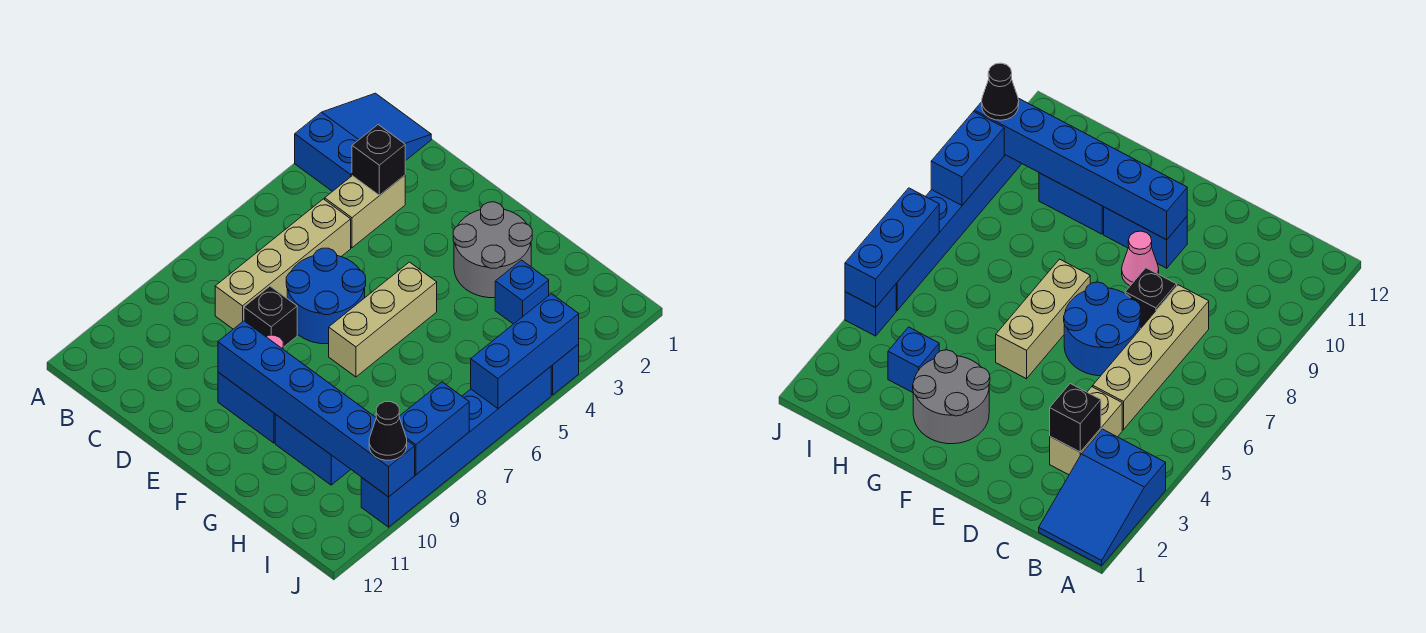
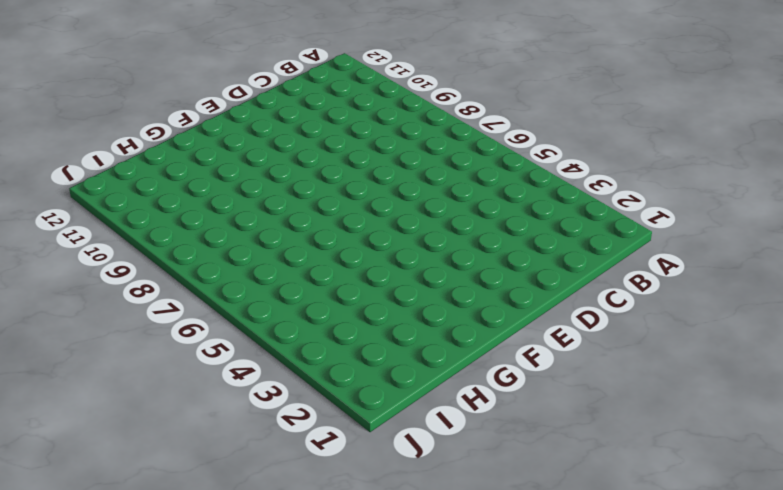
none -> blue slope A1:B3 level 1 top 3
none -> tan brick C3:C4 level 1
none -> tan brick C5:C8 level 1

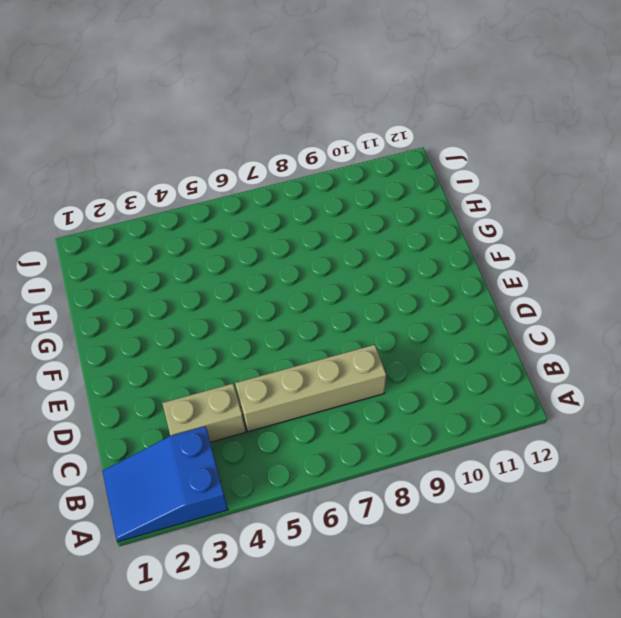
none -> blue round brick D6:E7 level 1
none -> black brick D8 level 1
none -> pink cone E9 level 1

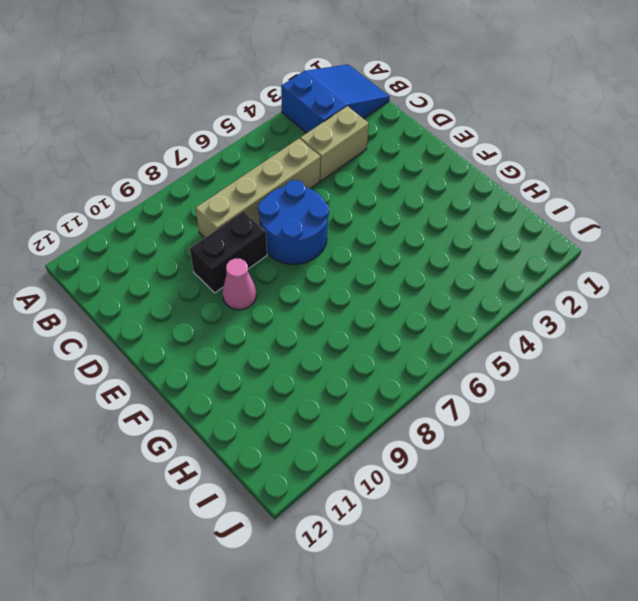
black brick D8:D9 level 1 -> black brick D8 level 1
none -> blue brick E10:F10 level 1
none -> grey round brick F2:G3 level 1
none -> tan brick F5:F7 level 1

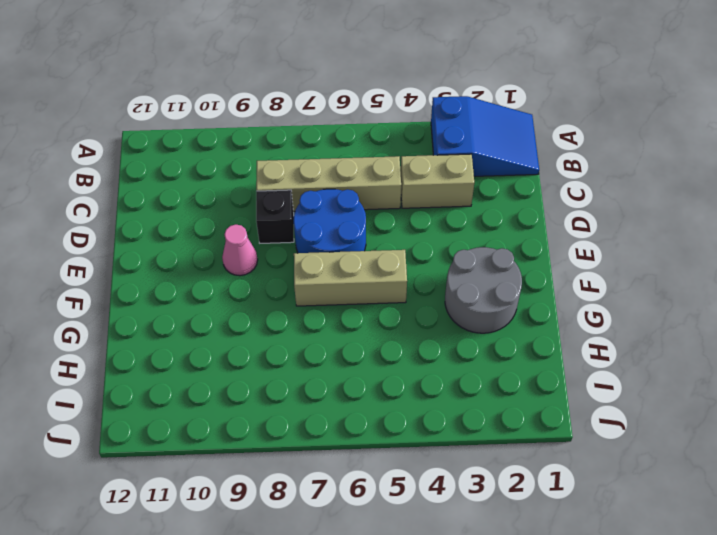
none -> blue brick E10:F10 level 1
none -> blue brick G10:H10 level 1
none -> blue brick H3 level 1

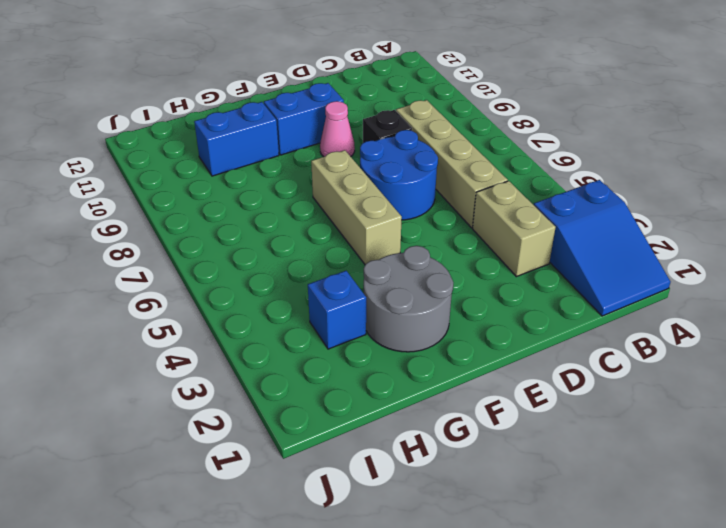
none -> blue brick J4 level 1
none -> blue brick J5:J10 level 1
none -> black brick C3 level 2

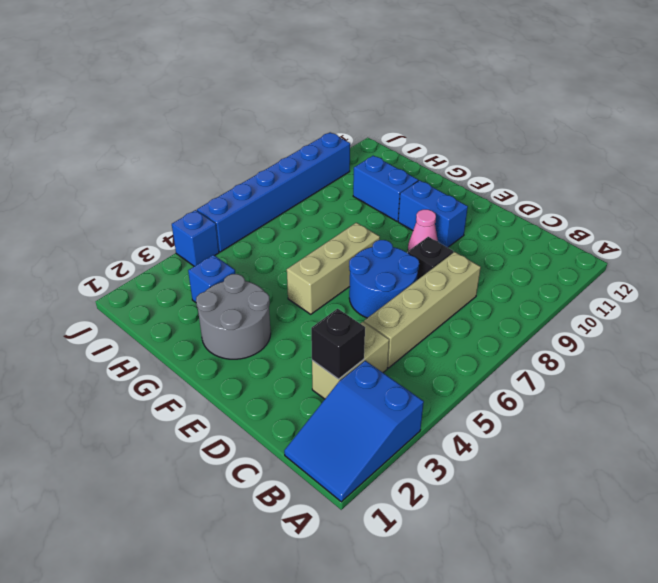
none -> blue brick E10:J10 level 2
none -> blue brick J4:J6 level 2
none -> blue brick J8:J9 level 2

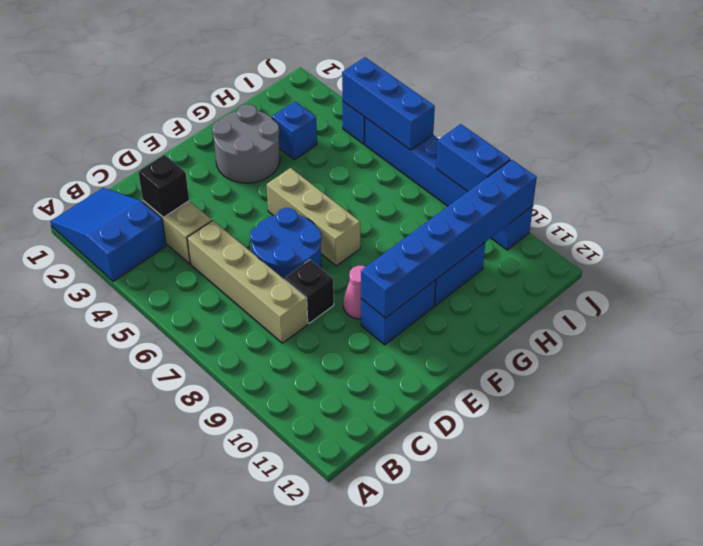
none -> black cone J10 level 3

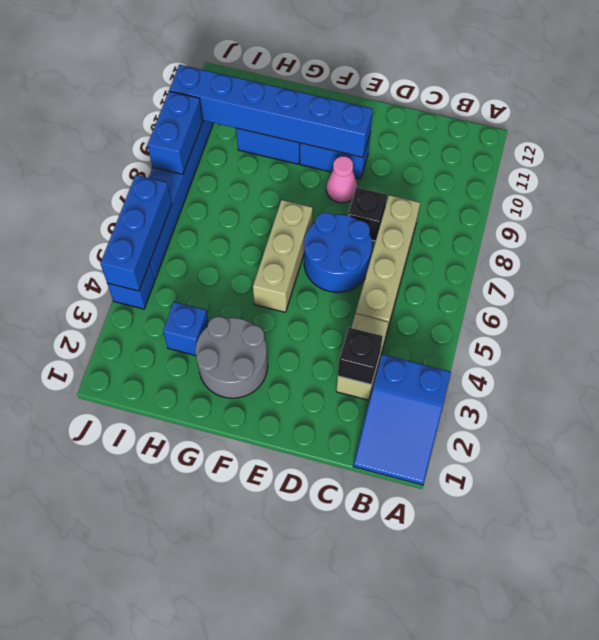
none -> black cone J10 level 3

